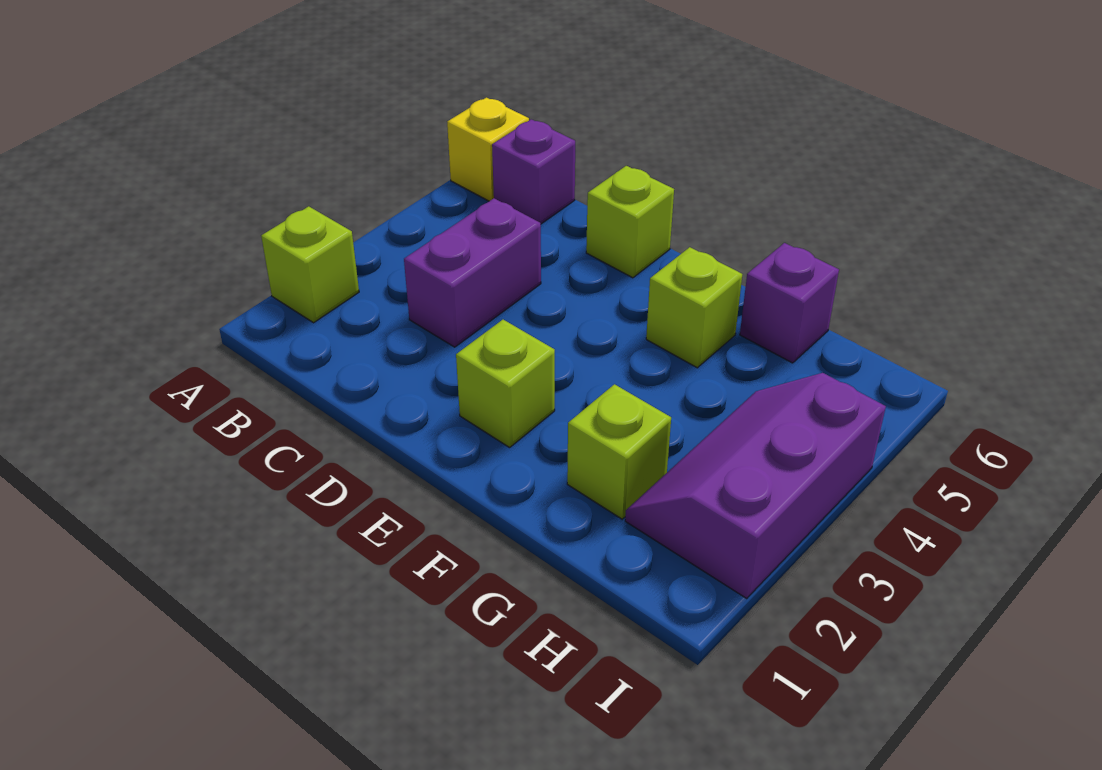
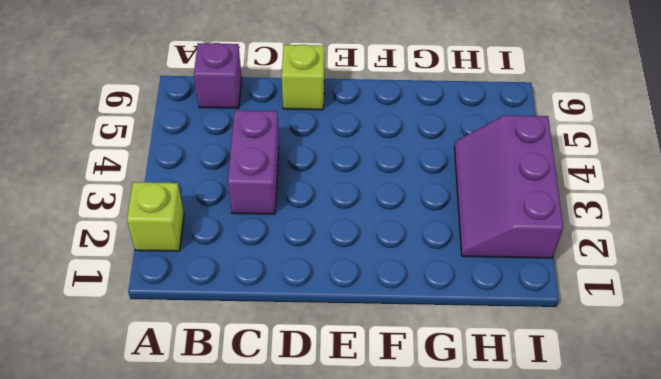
none -> yellow brick A6 level 1
none -> lime brick E2 level 1

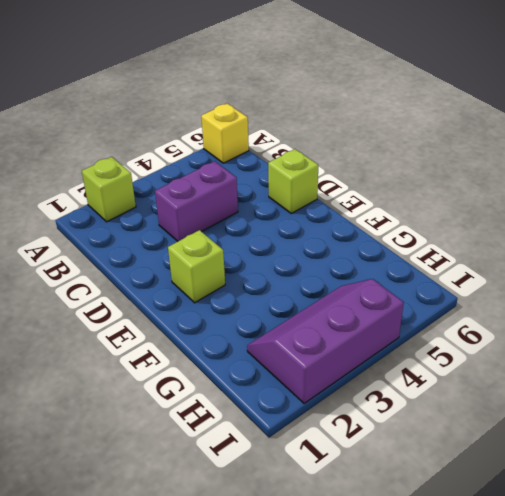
none -> purple brick B6 level 1
none -> lime brick F5 level 1

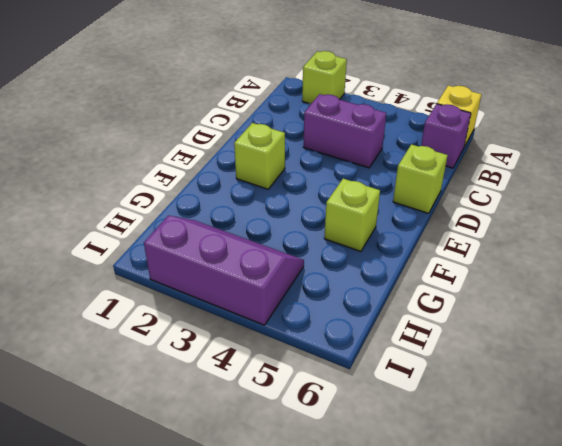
none -> lime brick G2 level 1
none -> purple brick G6 level 1

